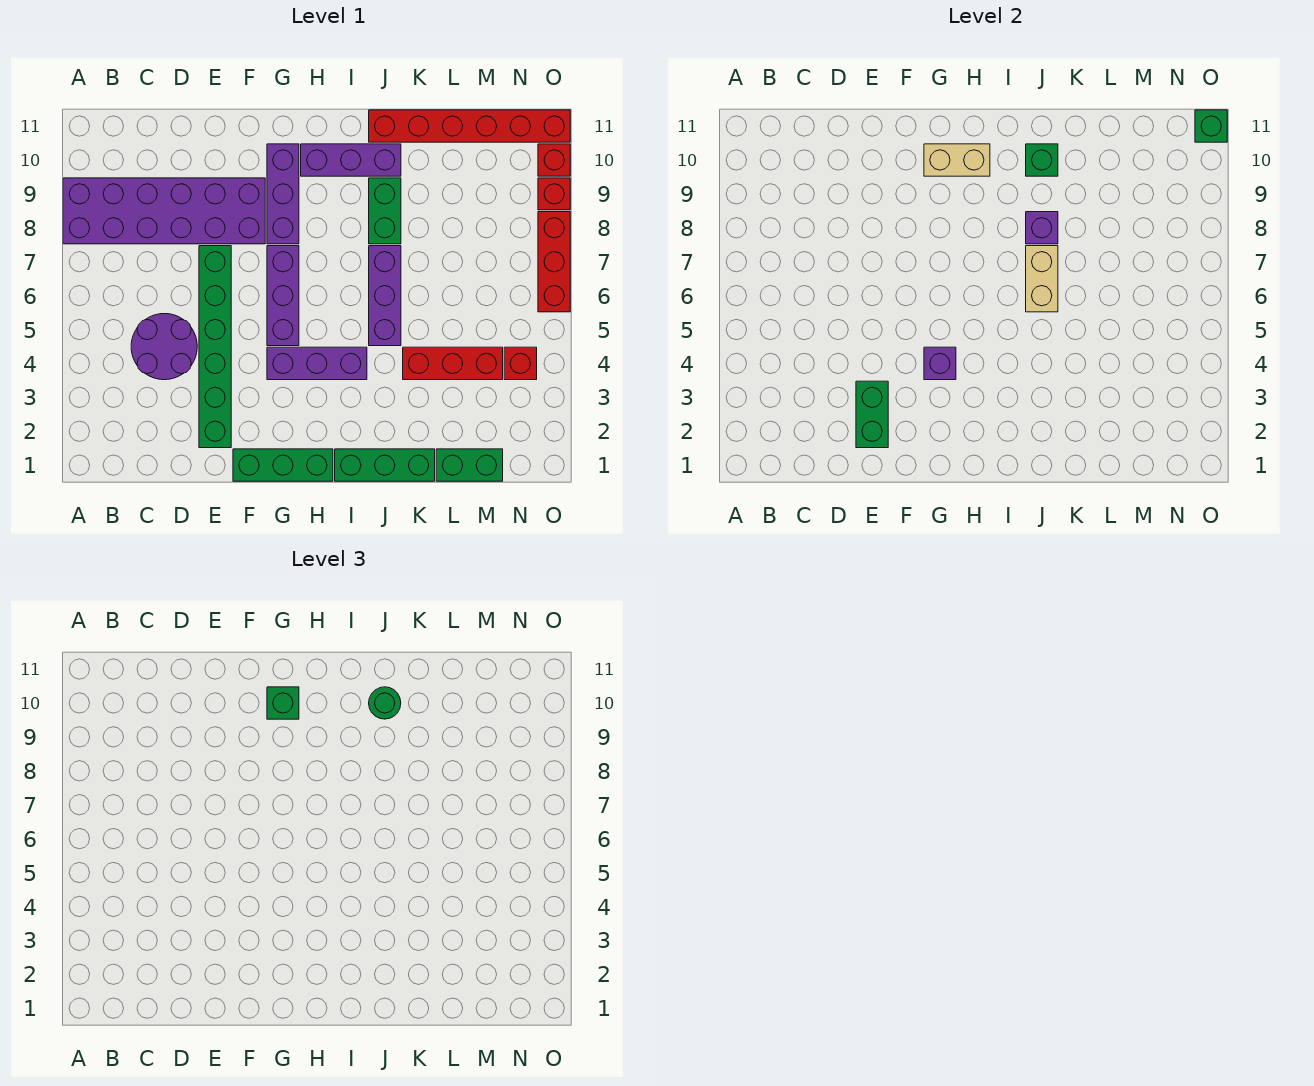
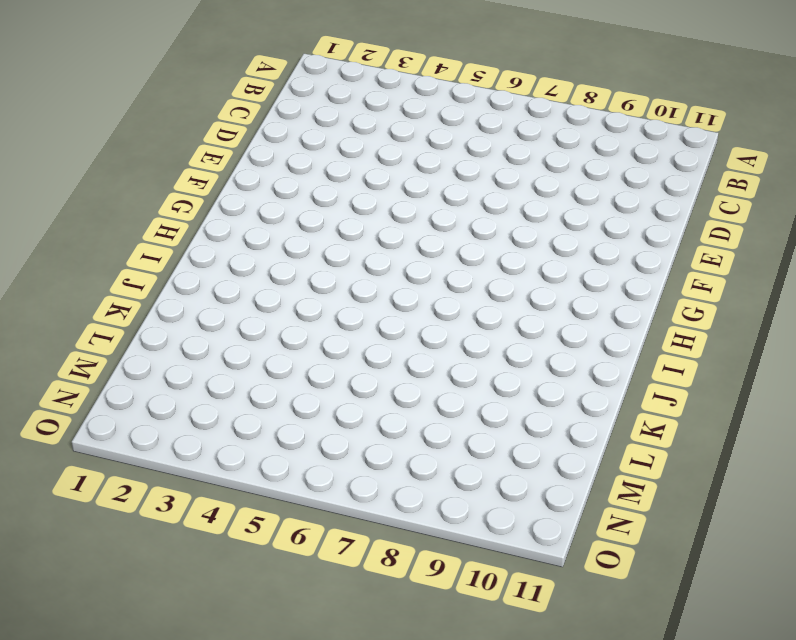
none -> purple brick A8:F9 level 1
none -> purple round brick C4:D5 level 1
none -> green brick E2:E7 level 1

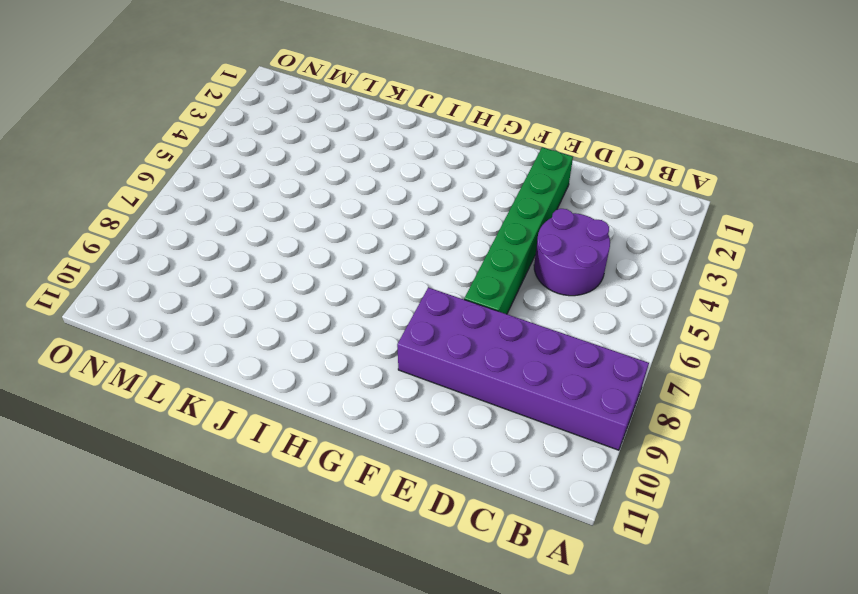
none -> green brick F1:H1 level 1
none -> purple brick G4:I4 level 1
none -> purple brick G5:G7 level 1

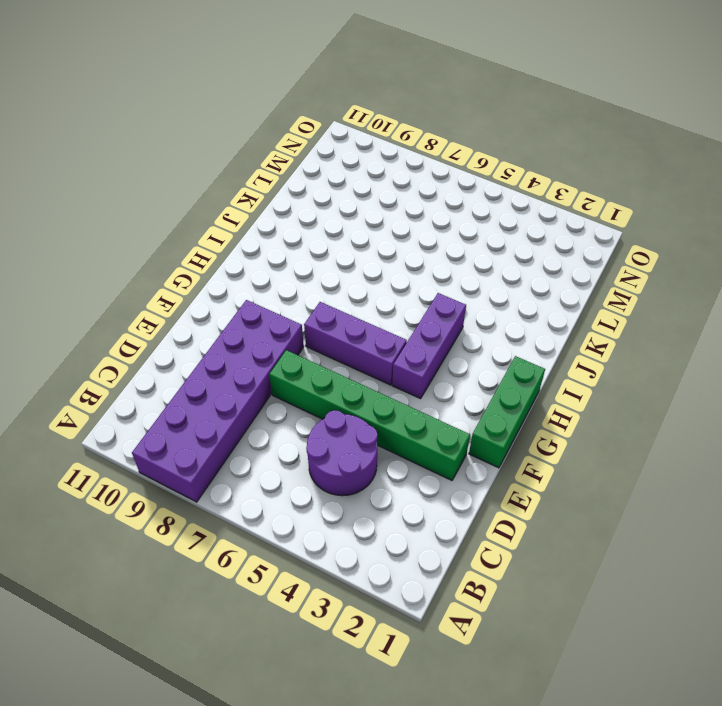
none -> purple brick G8:G10 level 1
none -> purple brick H10:J10 level 1
none -> green brick I1:K1 level 1

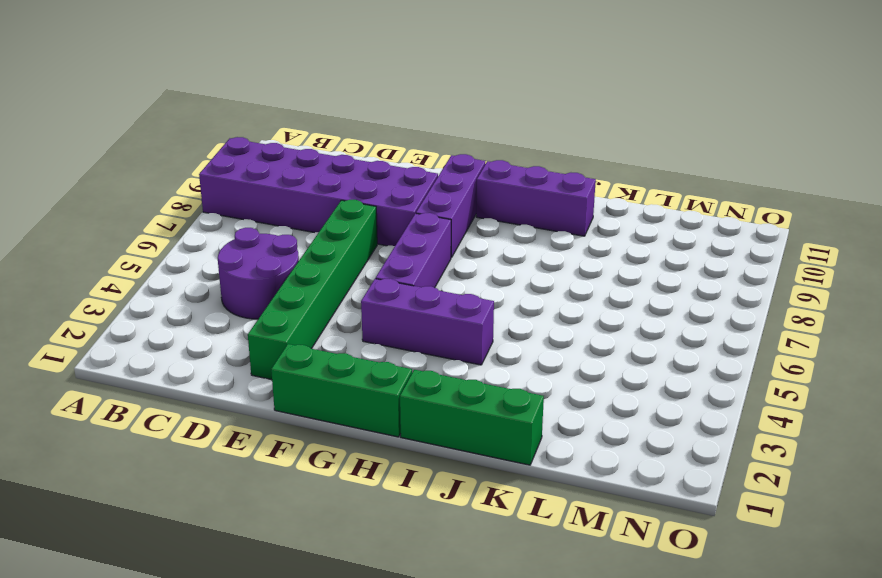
none -> purple brick J5:J7 level 1
none -> green brick J8:J9 level 1
none -> red brick J11:O11 level 1

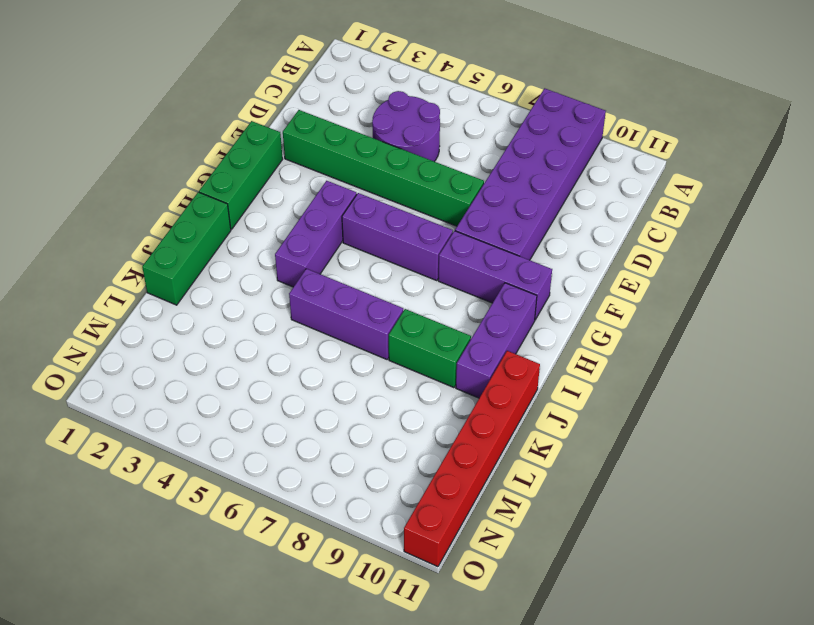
none -> red brick K4:M4 level 1
none -> green brick L1:M1 level 1
none -> red brick N4 level 1

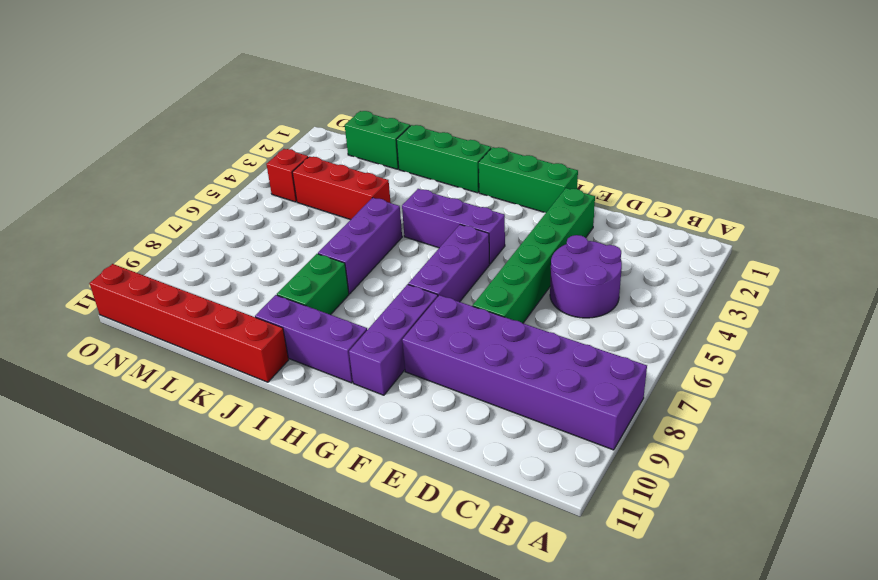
none -> red brick O6:O8 level 1
none -> red brick O9 level 1
none -> red brick O10 level 1

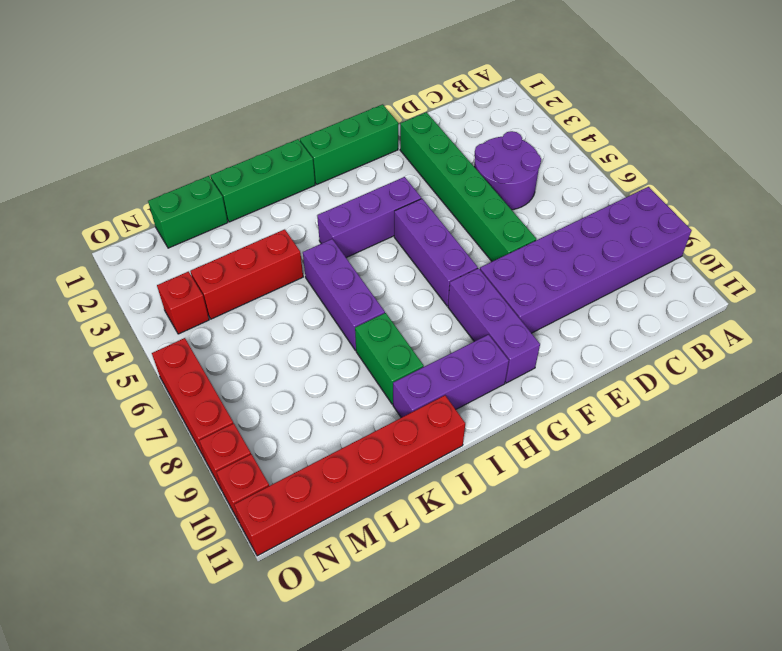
none -> green brick E2:E3 level 2
none -> purple brick G4 level 2
none -> tan brick G10:H10 level 2

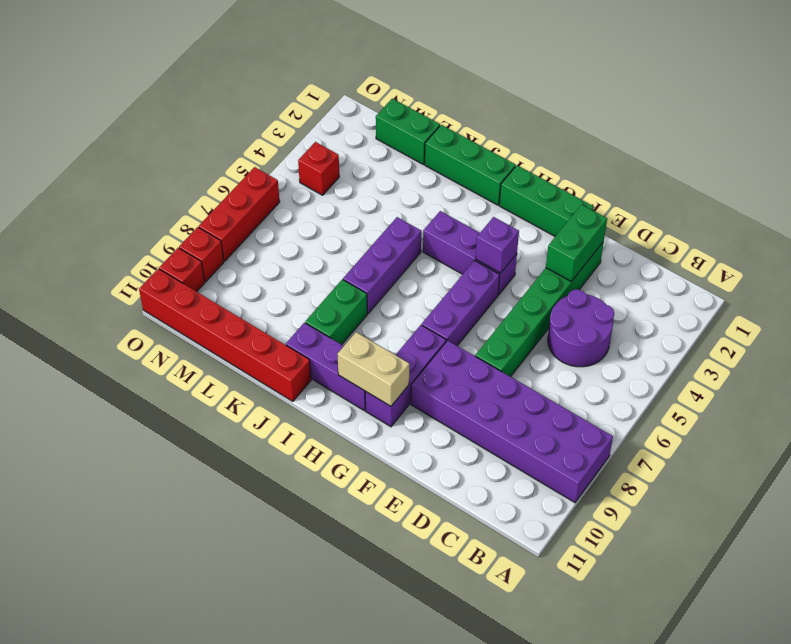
none -> red brick K4:M4 level 1
none -> tan brick J6:J7 level 2
none -> purple brick J8 level 2

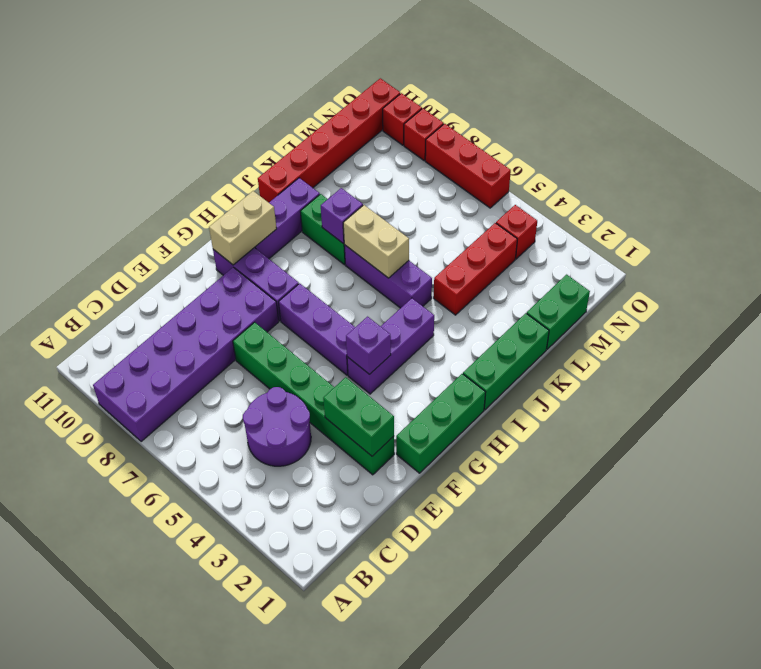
none -> green brick J10 level 2
none -> green brick O11 level 2
none -> green brick G10 level 3

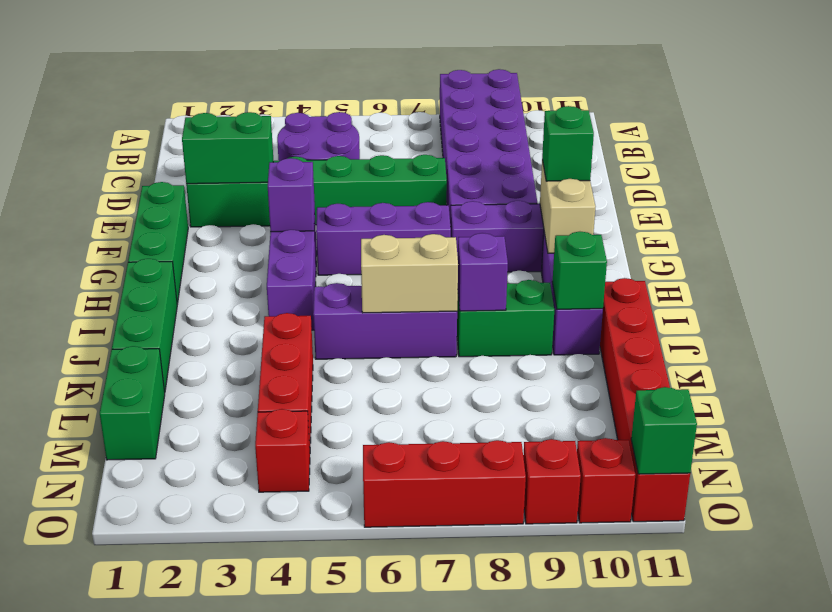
none -> green round brick J10 level 3

